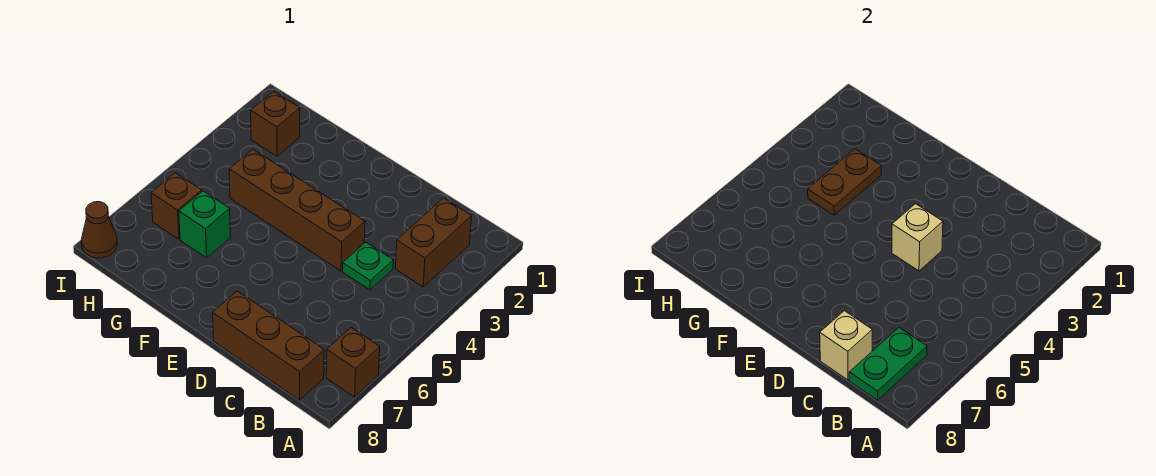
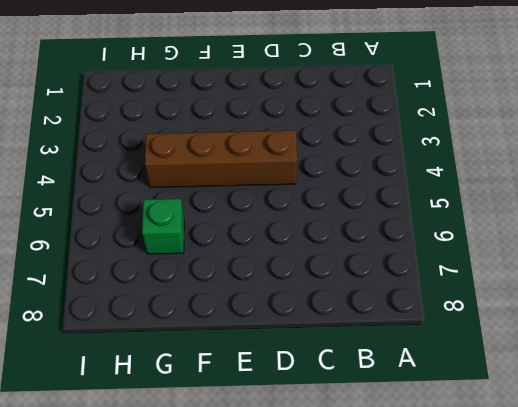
none -> brown brick A7 level 1
none -> brown brick B2:B3 level 1
none -> brown brick B8:D8 level 1

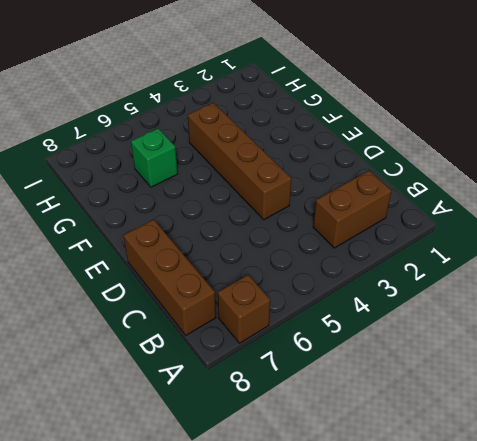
none -> green plate C4 level 1
none -> brown brick H2 level 1
none -> brown brick H6 level 1

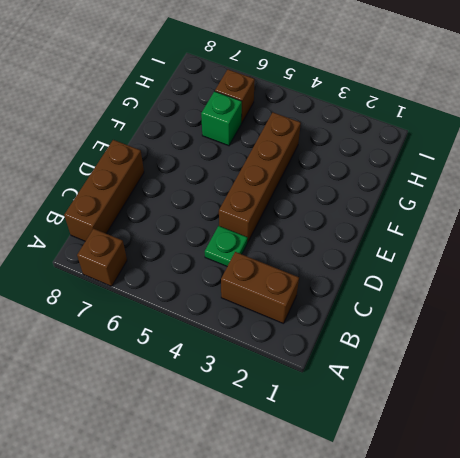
none -> brown brick H2 level 1
none -> brown cone I8 level 1
none -> green plate B7:B8 level 2

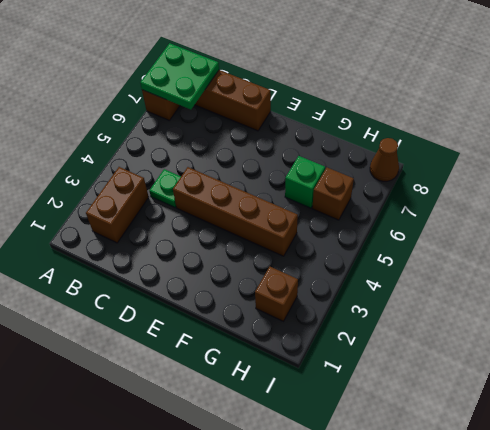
green plate A7:B8 level 2 -> green plate B7:B8 level 2
none -> tan brick C8 level 2
none -> tan brick D4 level 2
none -> brown plate G3:G4 level 2

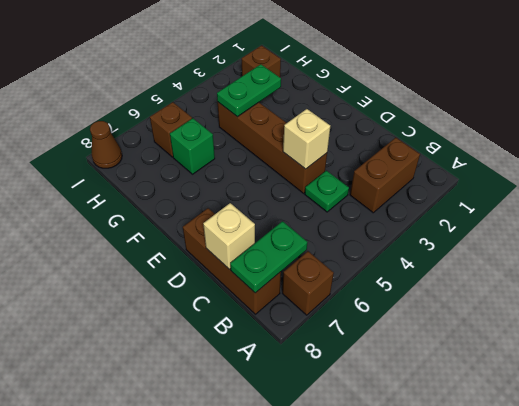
green plate G3:G4 level 2 -> brown plate G3:G4 level 2

